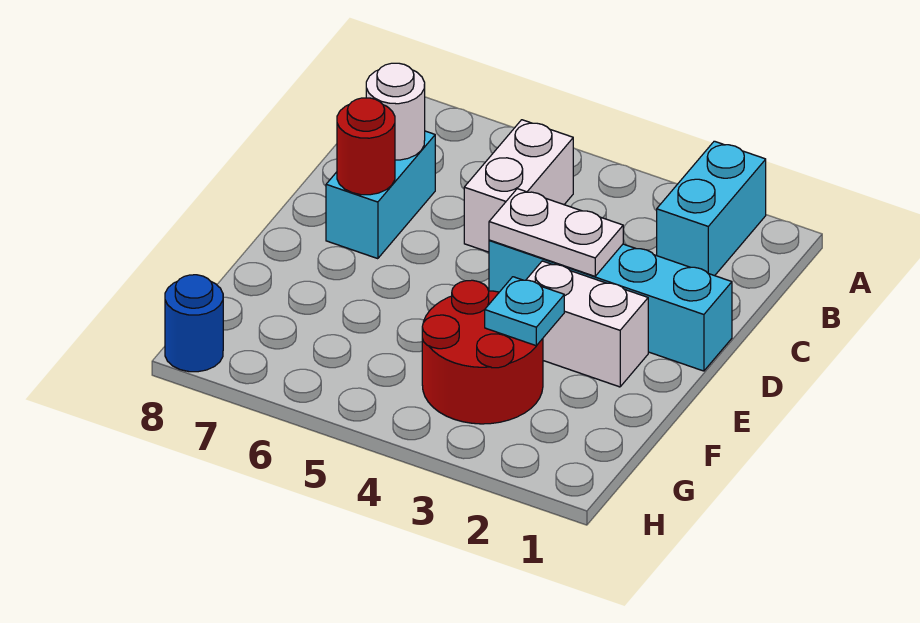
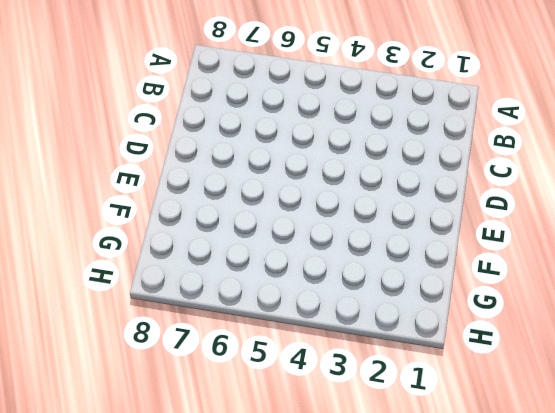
none -> cyan brick A2:B2 level 1
none -> white brick B5:C5 level 1

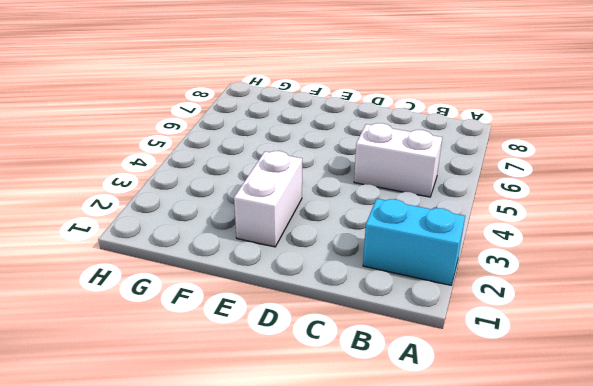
none -> cyan brick C7:D7 level 1
none -> cyan brick D1:D4 level 1

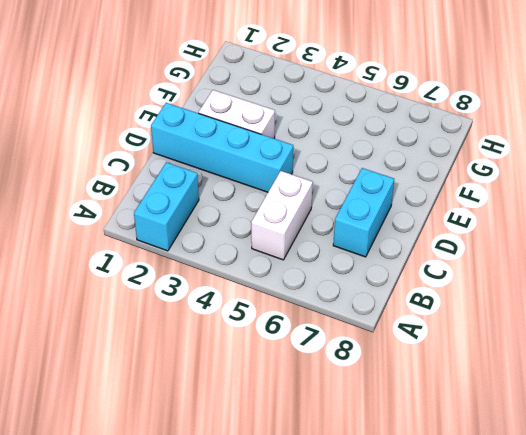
none -> red round brick F3:G4 level 1
none -> blue round brick H8 level 1

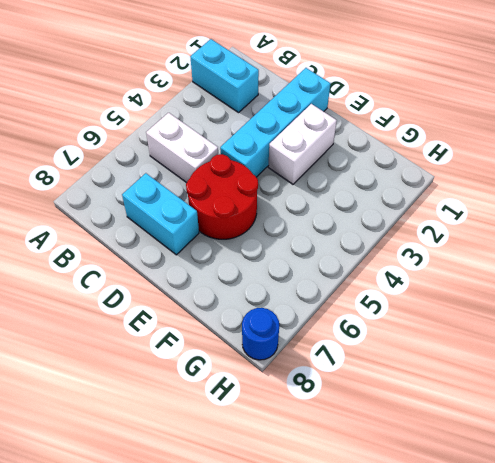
red round brick D5:E6 level 1 -> red round brick F3:G4 level 1
none -> white round brick C7 level 2
none -> white plate D3:D4 level 2

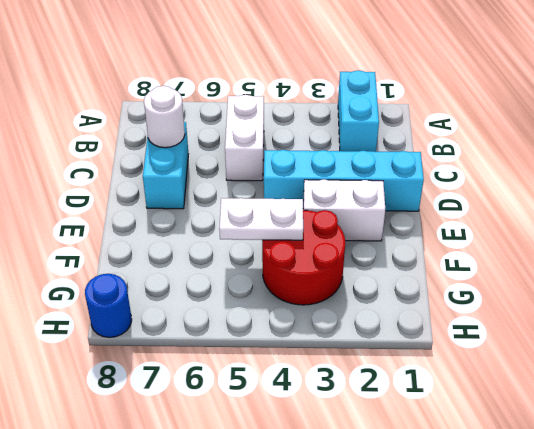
white plate F4:F5 level 2 -> white plate D3:D4 level 2
none -> red round brick D7 level 2
none -> cyan plate F3 level 2

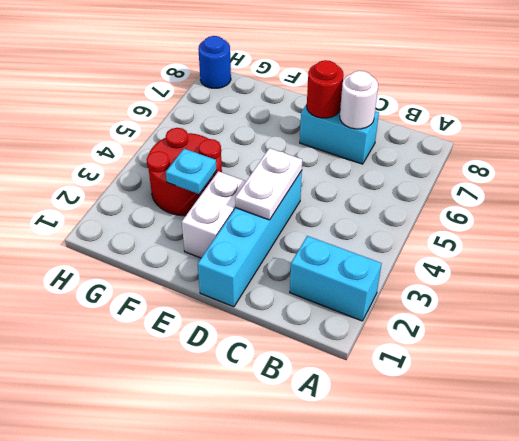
none -> white brick B5:C5 level 1

